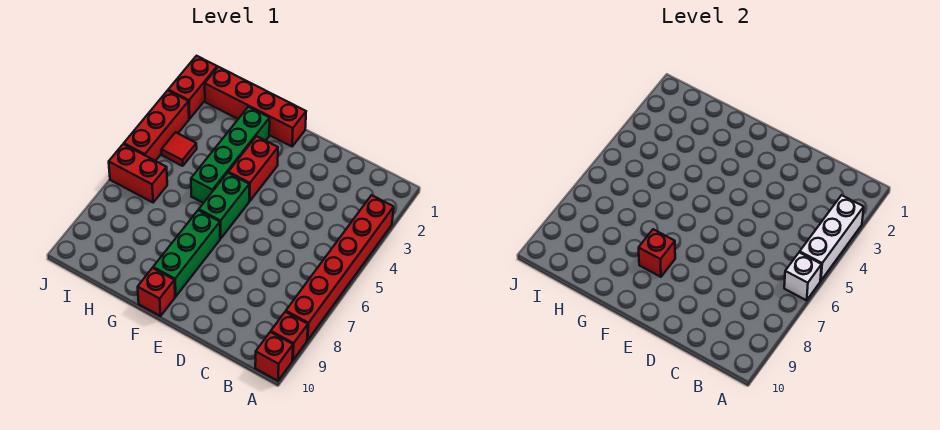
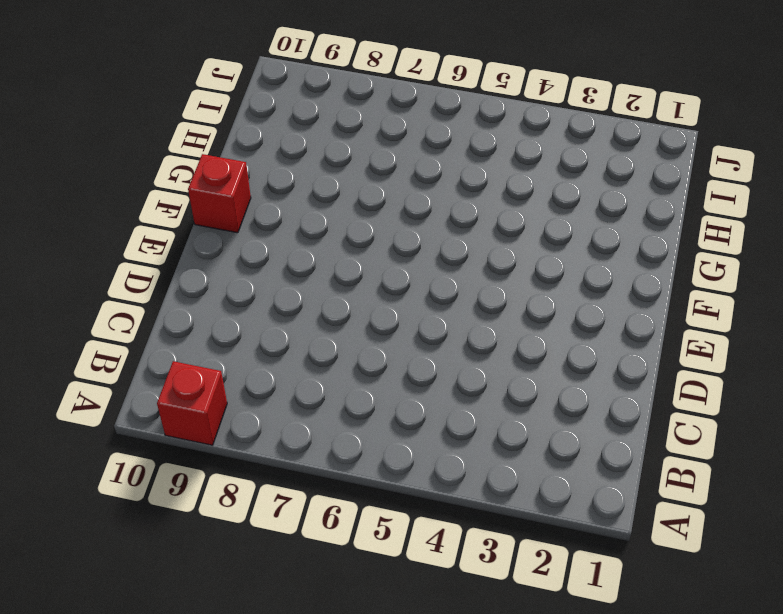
none -> red brick A3:A8 level 1
none -> red brick A10 level 1
none -> red brick F1:I1 level 1

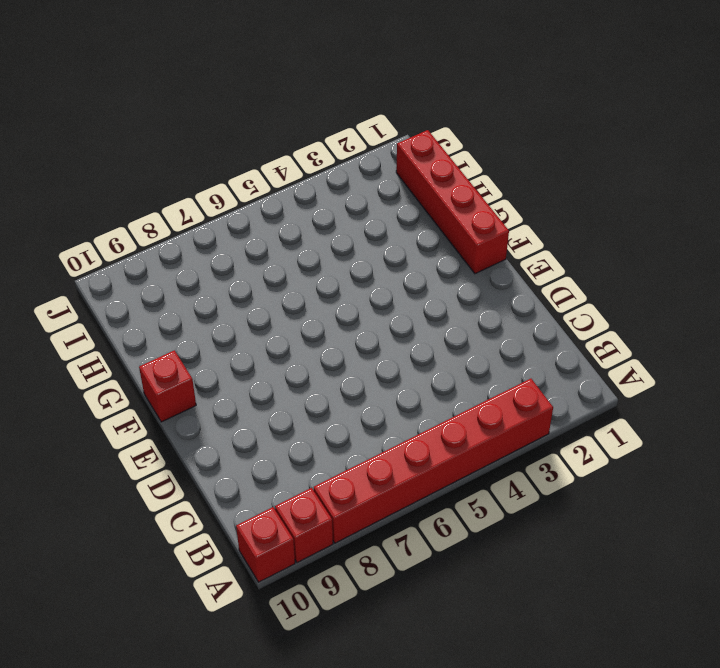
none -> red brick F3:F4 level 1
none -> green brick F5:F6 level 1
none -> green brick F7:F9 level 1

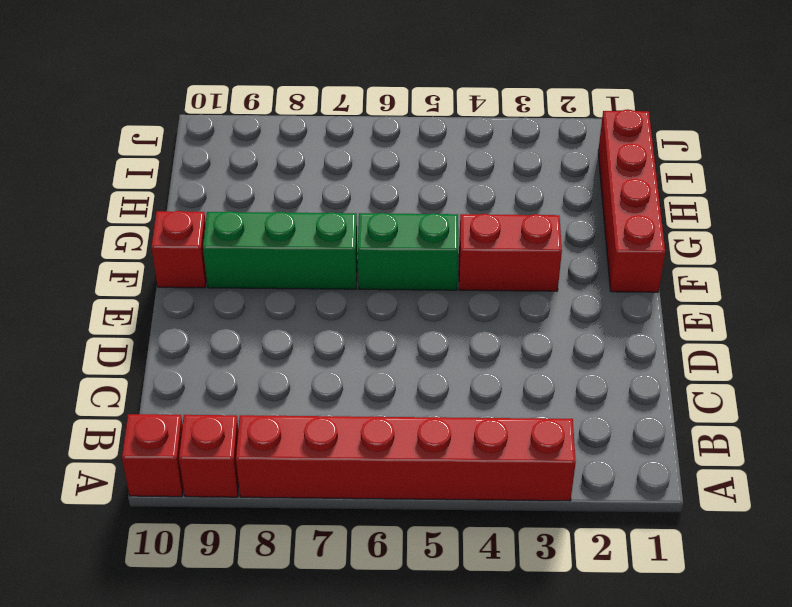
none -> green brick G2:G5 level 1
none -> red tile I4 level 1
none -> red brick I6:J6 level 1

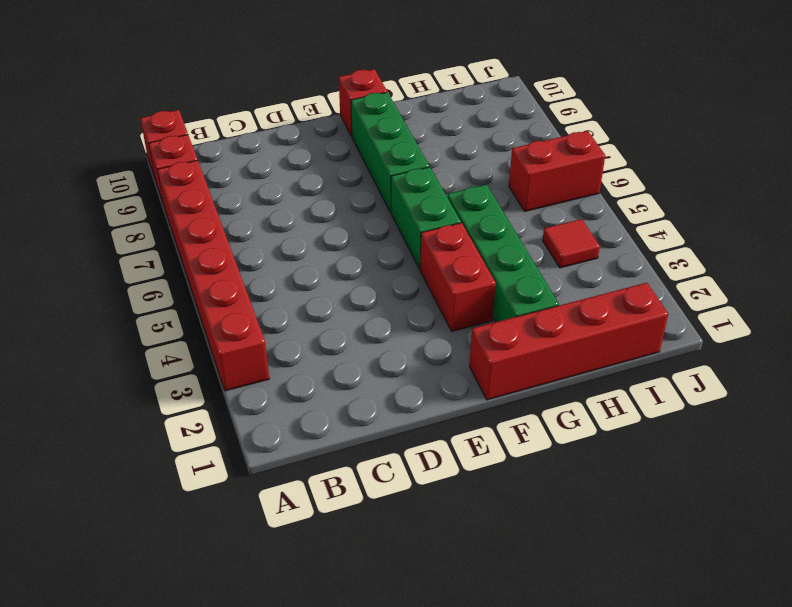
none -> red brick J1:J2 level 1
none -> red brick J3:J5 level 1
none -> white brick A3:A5 level 2

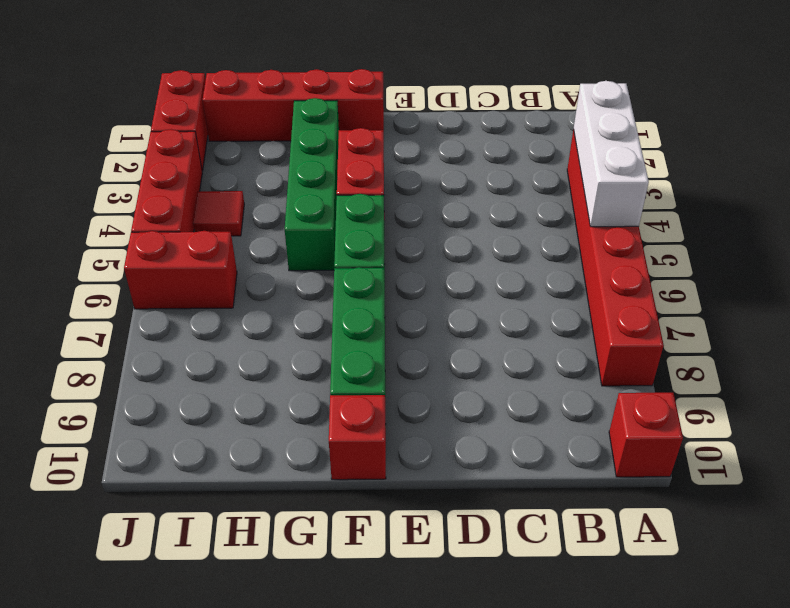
none -> red brick A9 level 1
none -> white brick A6 level 2
none -> red brick F8 level 2

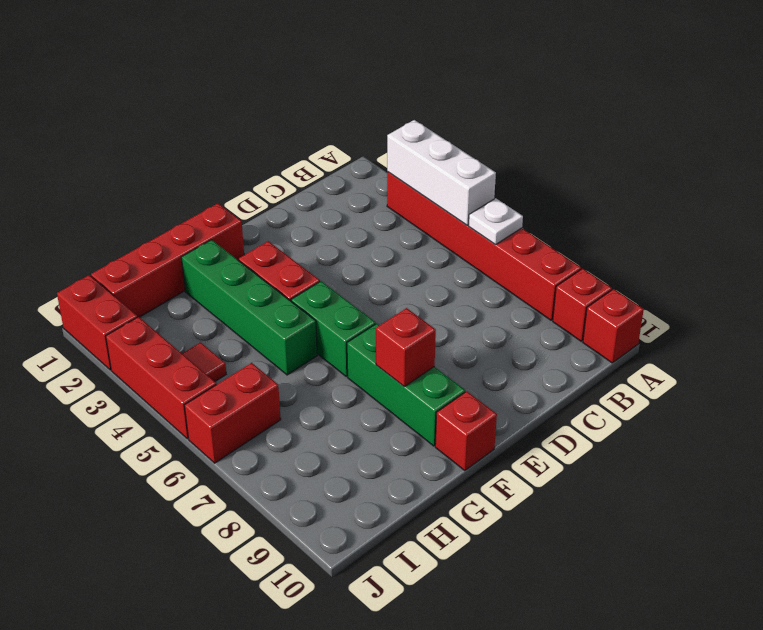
white plate A6 level 2 -> white brick A6 level 2

